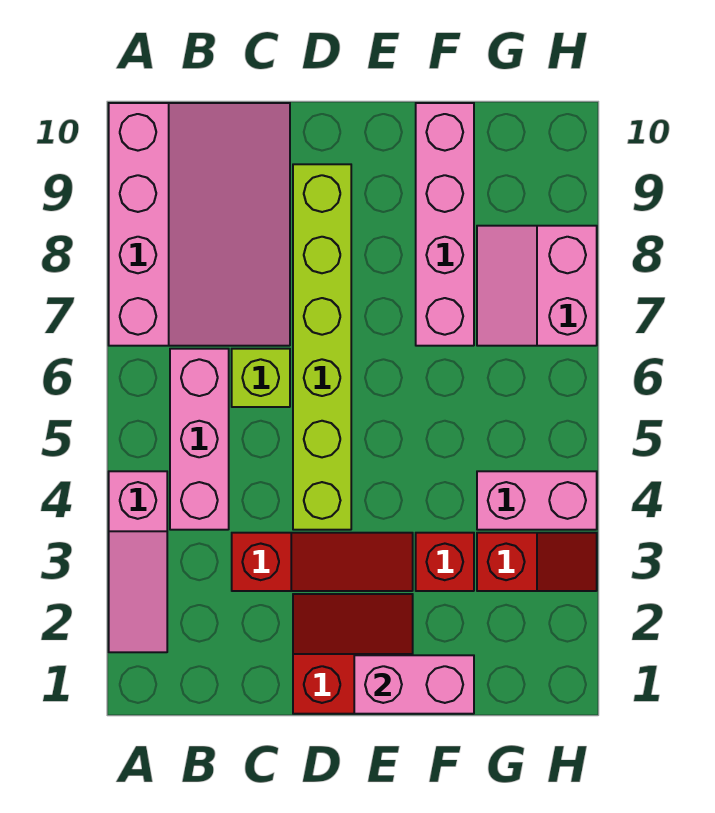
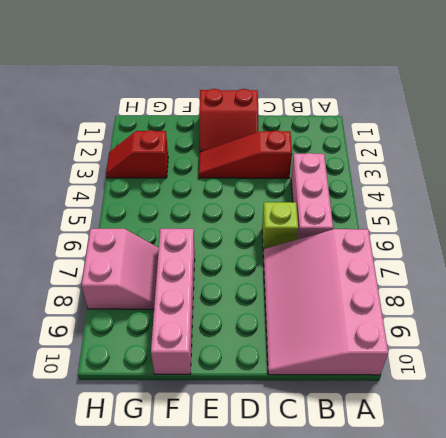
none -> pink slope A2:A4 level 1 top 4
none -> lime brick D4:D9 level 1
none -> red brick F3 level 1

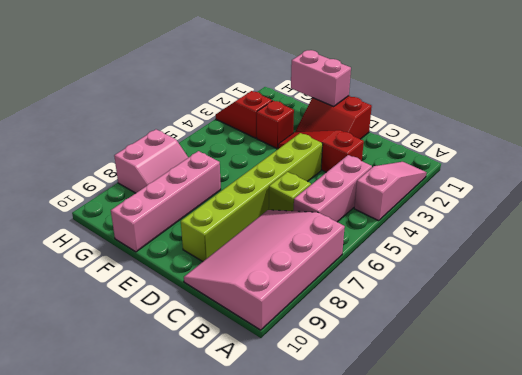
none -> pink brick G4:H4 level 1

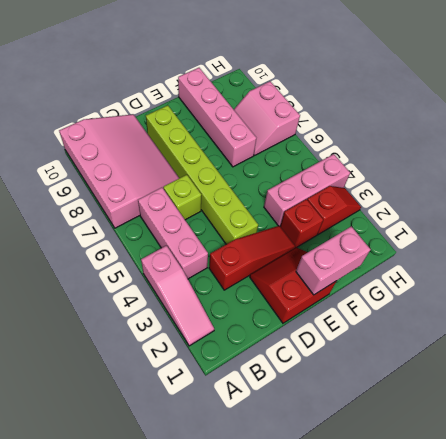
pink brick F4:H4 level 1 -> pink brick G4:H4 level 1

